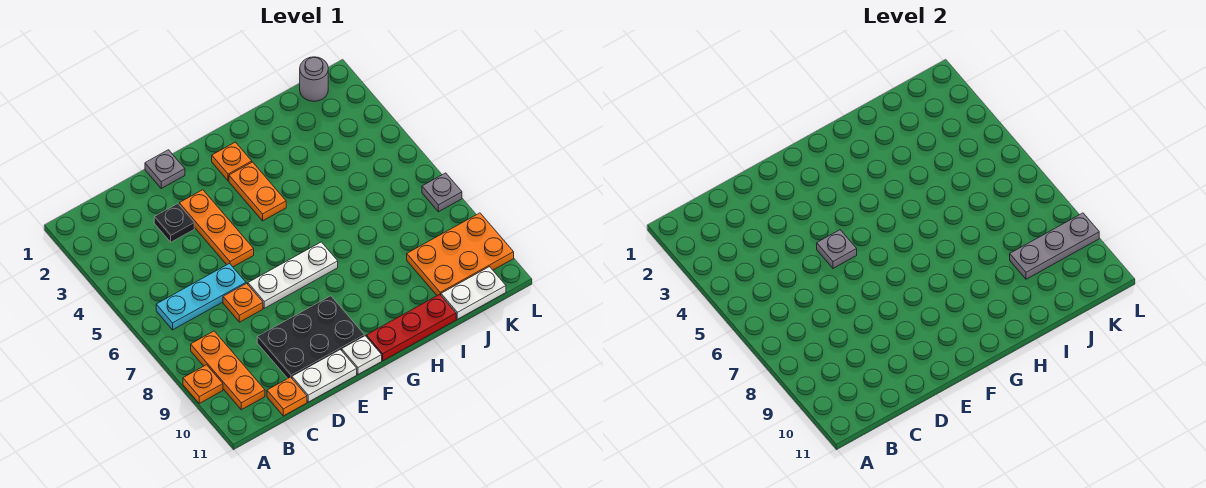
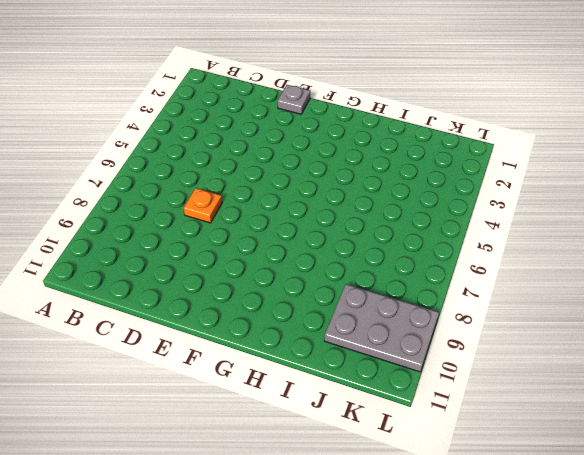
grey plate J9:L10 level 1 -> orange plate J9:L10 level 1
none -> orange plate A9 level 1
none -> cyan plate B6:D6 level 1
none -> orange plate B8:B10 level 1

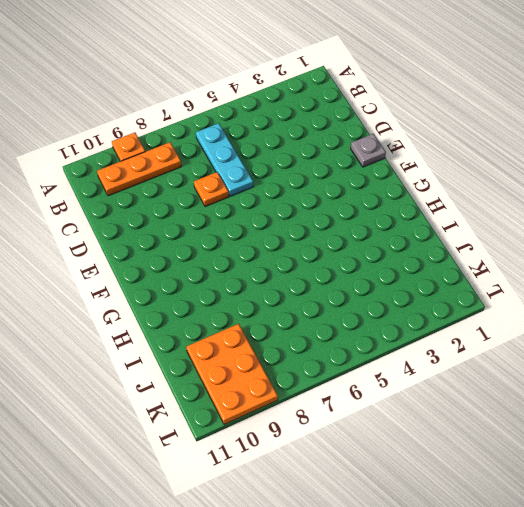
none -> orange plate C11 level 1
none -> black plate D3 level 1
none -> black plate D9:F10 level 1

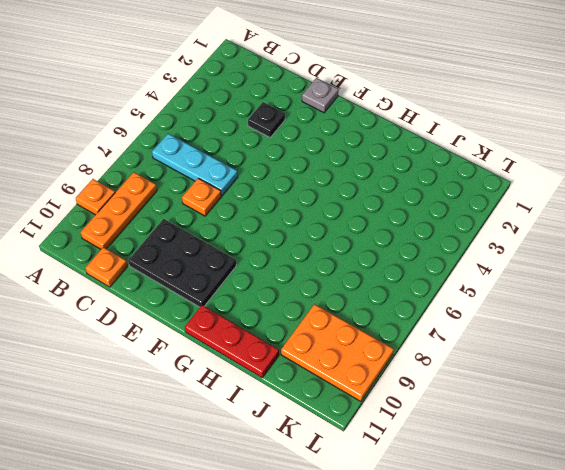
none -> white plate D11:E11 level 1
none -> orange plate E3:E5 level 1
none -> white plate E7:G7 level 1

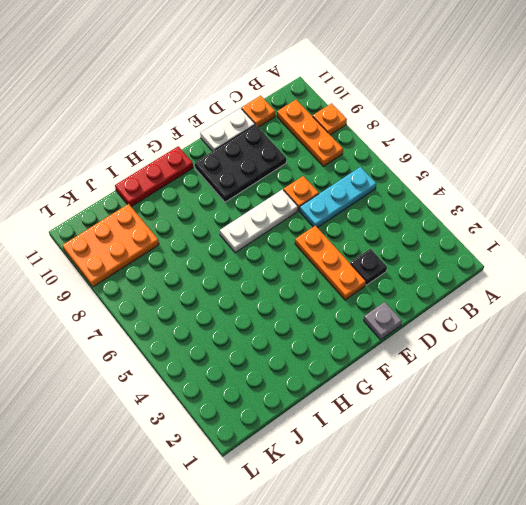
none -> white plate F11 level 1
none -> orange plate G2 level 1
none -> orange plate G3:G4 level 1

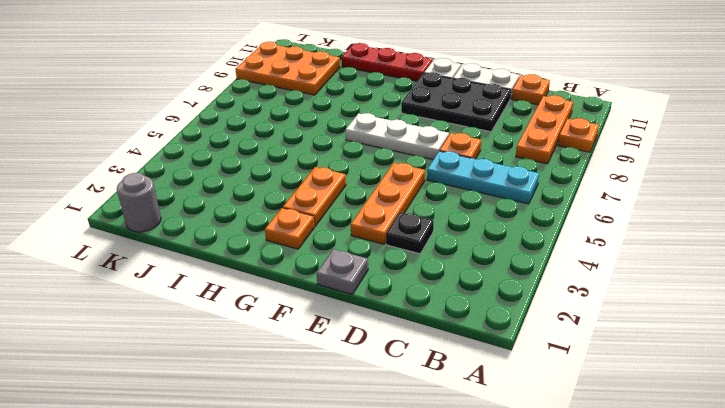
none -> white plate J11:K11 level 1
none -> grey plate L7 level 1
none -> grey plate E5 level 2

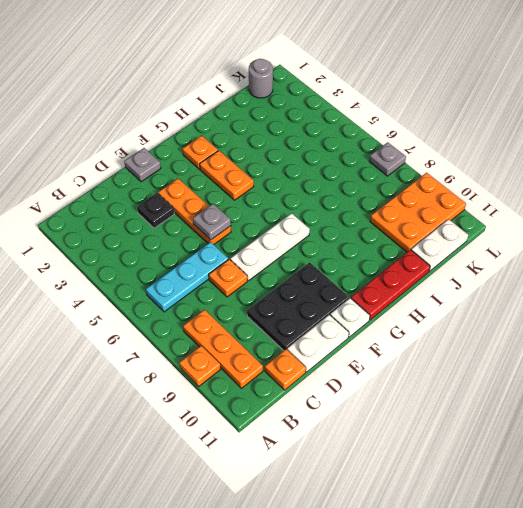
none -> grey plate J9:L9 level 2

